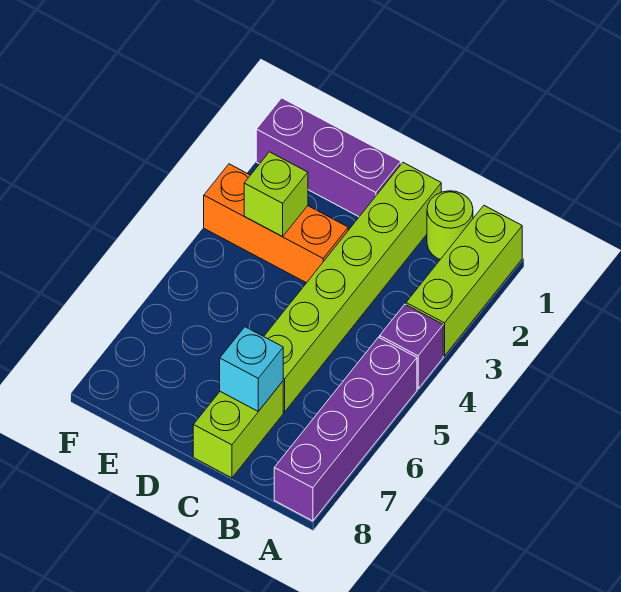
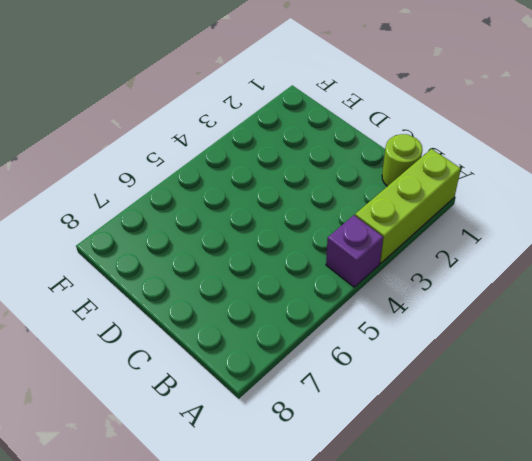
none -> purple brick A5:A8 level 1
none -> lime brick C1:C6 level 1

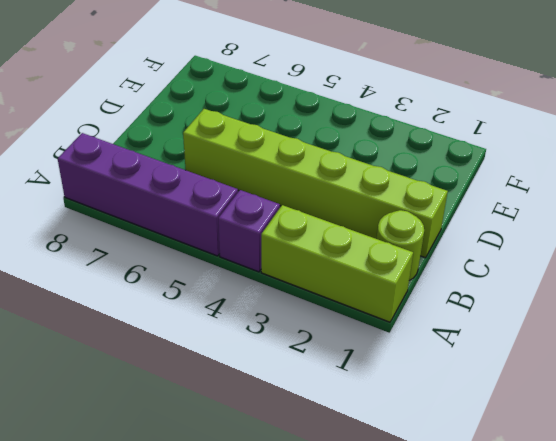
none -> lime brick C7:C8 level 1
none -> purple brick D1:F1 level 1

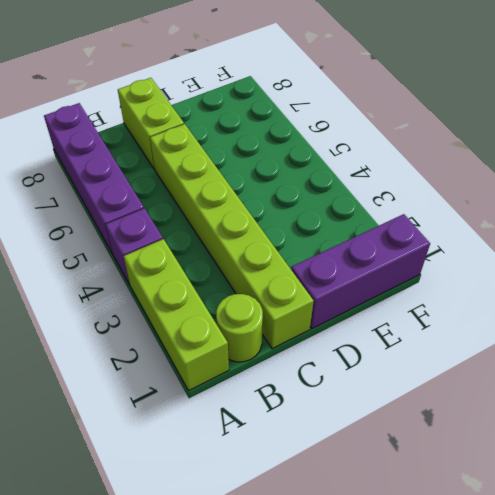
none -> orange brick D3:F3 level 1
none -> cyan brick C7 level 2

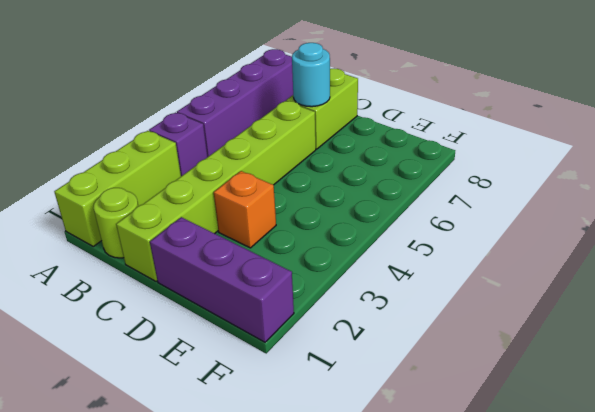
cyan round brick C7 level 2 -> cyan brick C7 level 2
orange brick D3 level 1 -> orange brick D3:F3 level 1
none -> lime brick E3 level 2

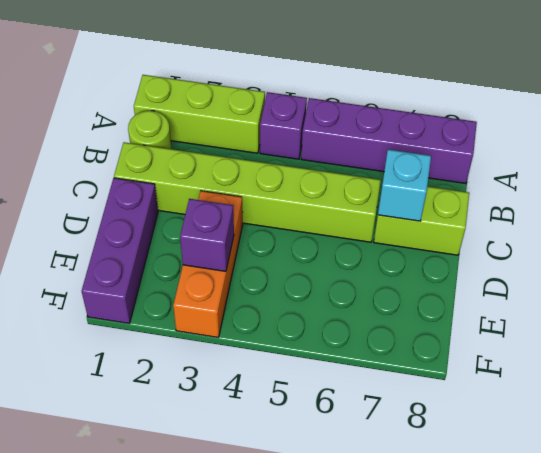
purple brick E3 level 2 -> lime brick E3 level 2

